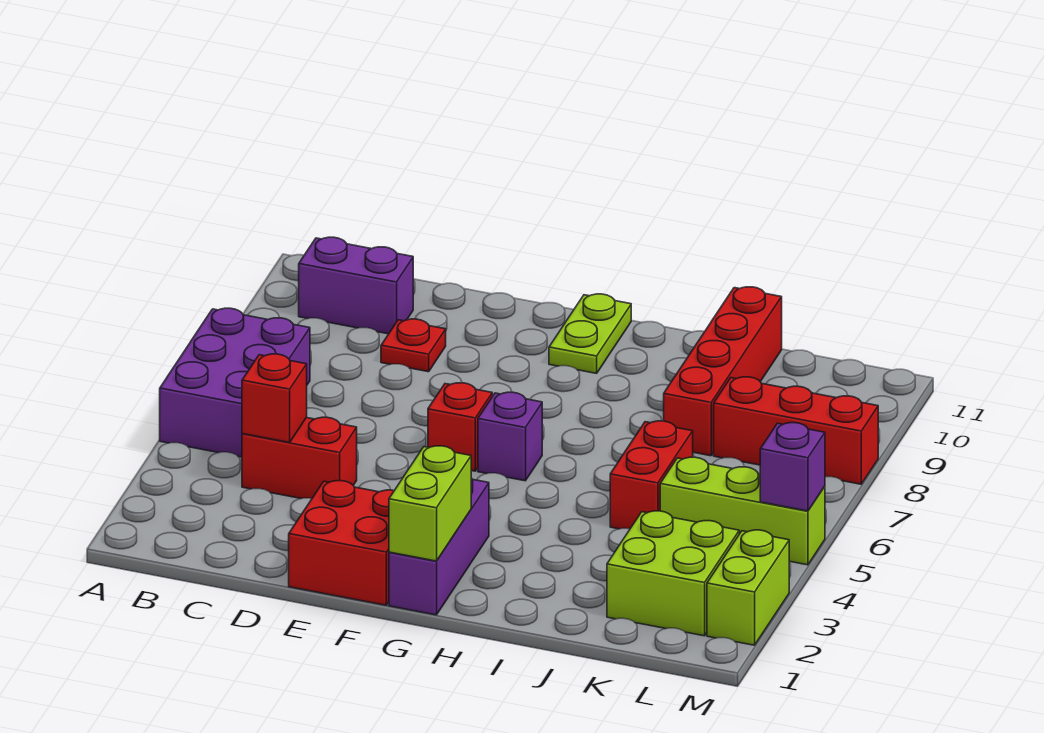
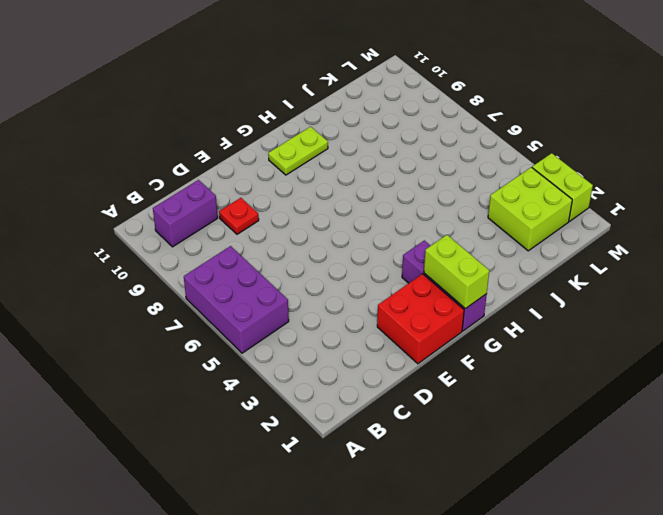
lime plate G10:H10 level 1 -> lime plate G10:G11 level 1
none -> red brick C4:D4 level 1
none -> red brick F6 level 1
none -> purple brick G6 level 1

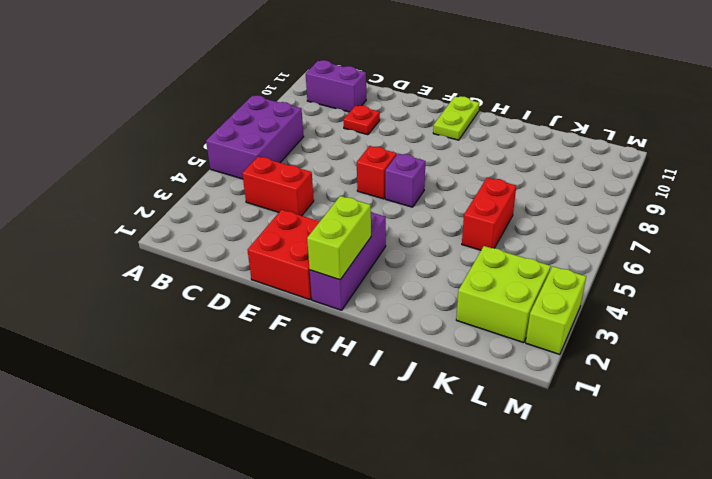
none -> red brick J8:J11 level 1
none -> lime brick K5:M5 level 1
none -> red brick K8:M8 level 1

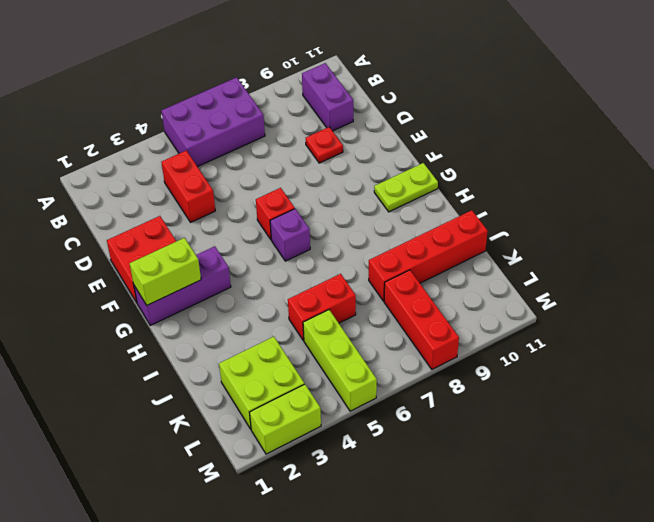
none -> red brick C4 level 2
none -> purple brick M5 level 2

